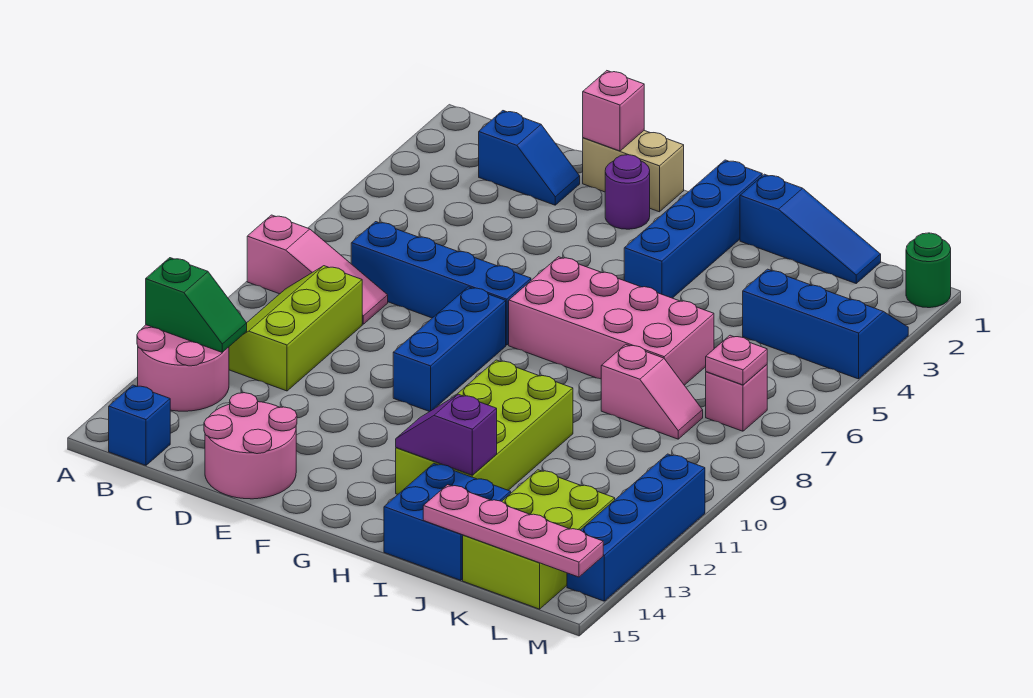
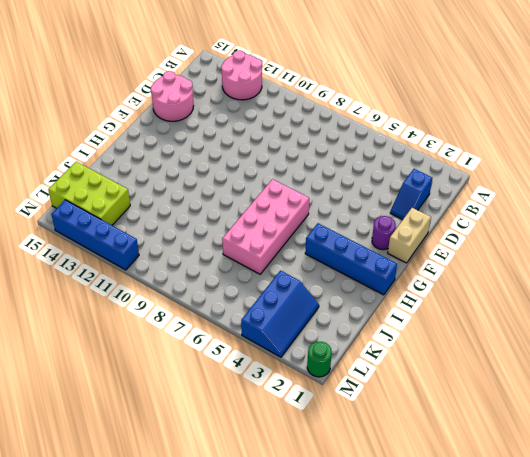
none -> pink slope A8:C8 level 1 top A
none -> lime slope B9:C11 level 1 top C
none -> blue brick B15 level 1

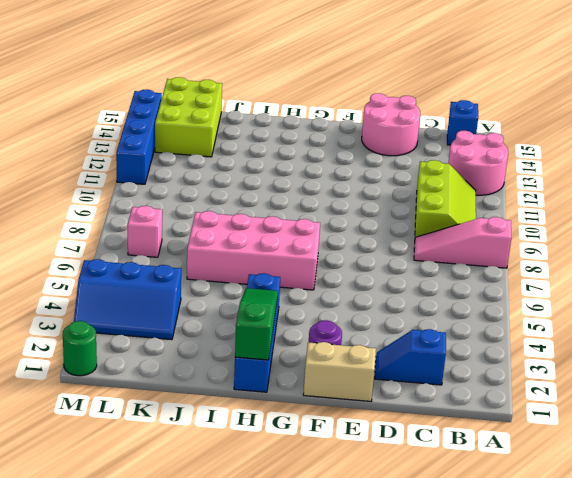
green slope H1:H3 level 2 top 1 -> none
none -> blue brick C7:F7 level 1
none -> blue brick F8:F10 level 1
none -> lime brick H10:I13 level 1

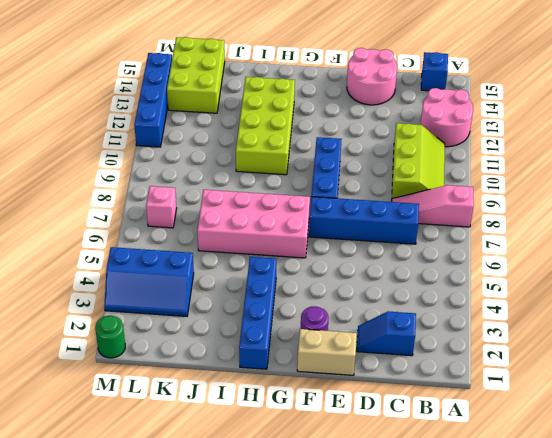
none -> blue slope I1:K1 level 1 top I
none -> blue brick I14:J15 level 1
none -> pink slope J8:K8 level 1 top J

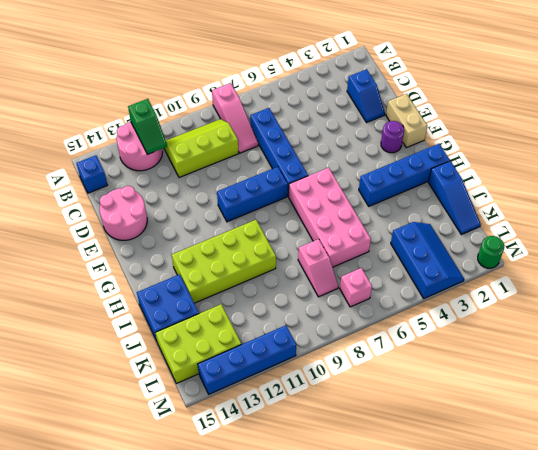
none -> pink brick E1 level 2
none -> purple slope H13:I13 level 2 top I
none -> pink plate J15:M15 level 2

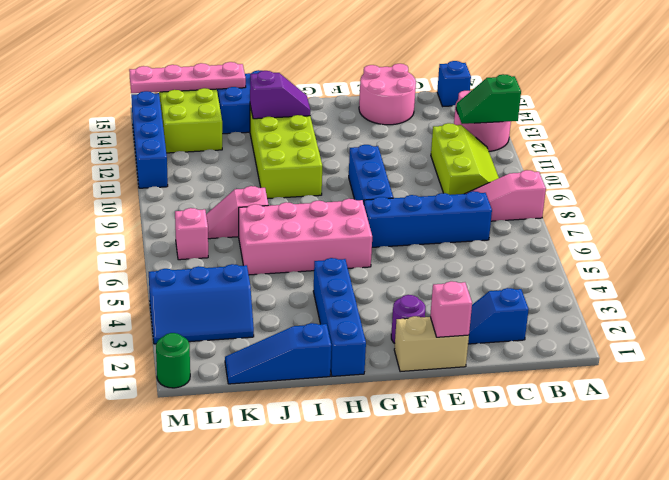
none -> pink plate L7 level 2

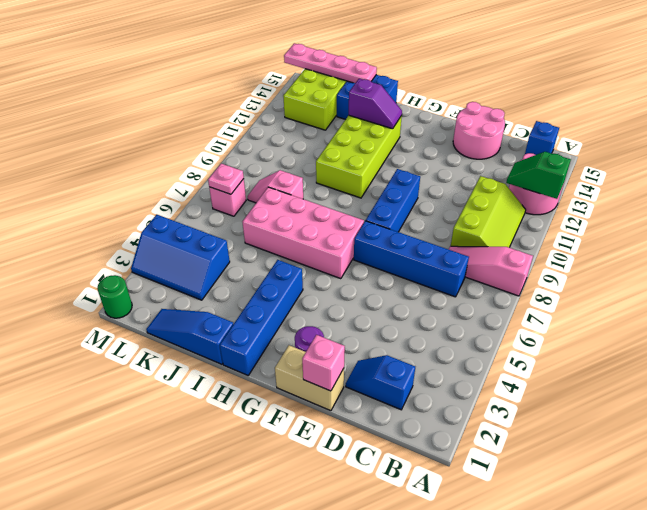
none -> blue brick M11:M14 level 1

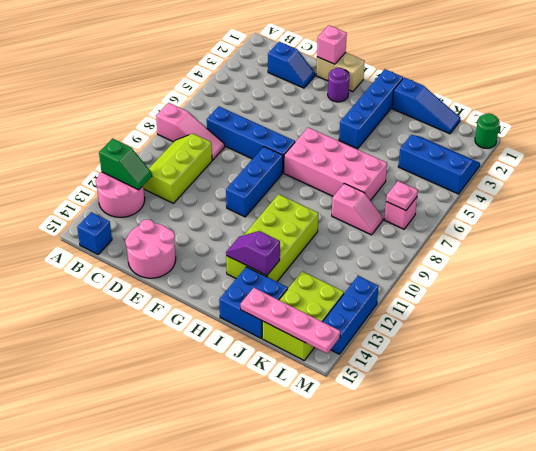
blue brick M12:M14 level 1 -> blue brick M11:M14 level 1

